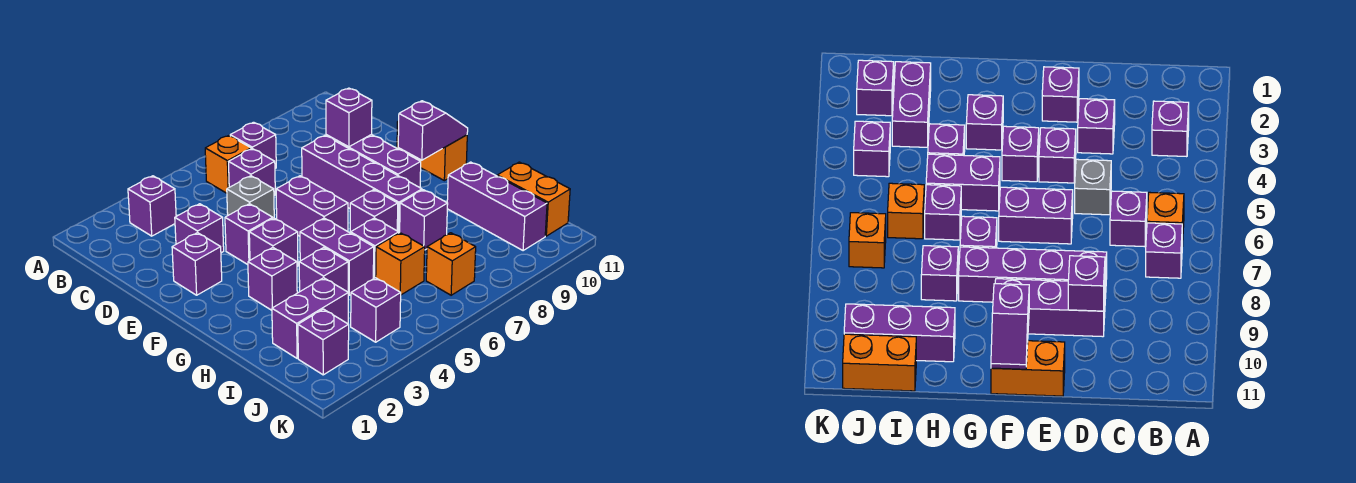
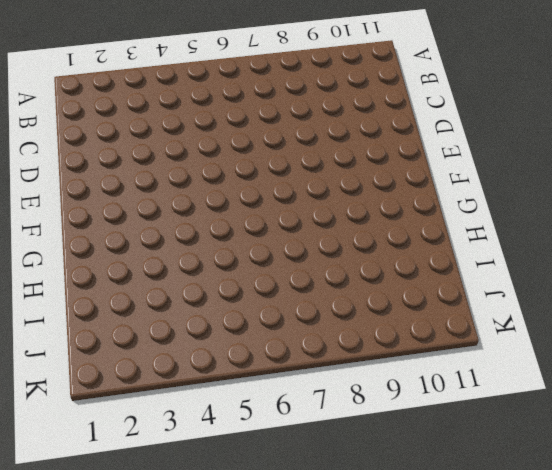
none -> purple brick B3 level 1
none -> orange brick B6 level 1
none -> purple brick B7 level 1

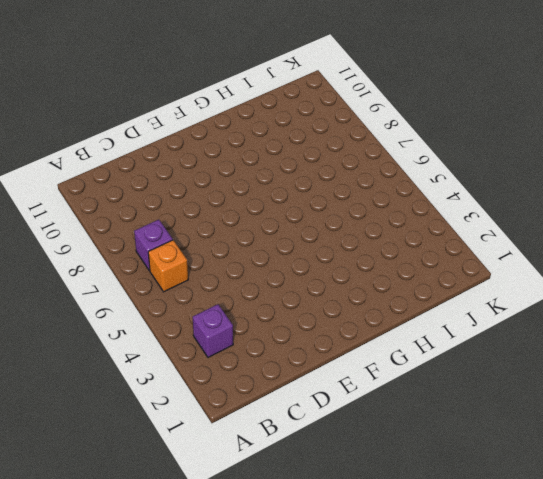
none -> purple brick C6 level 1
none -> purple brick D3 level 1
none -> grey brick D5 level 1

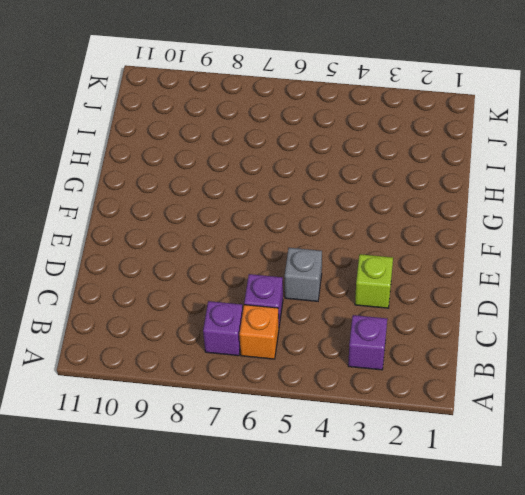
lime brick D3 level 1 -> purple brick D3 level 1
none -> purple brick D8:G8 level 1
none -> purple brick D9:F9 level 1
none -> purple brick E2 level 1

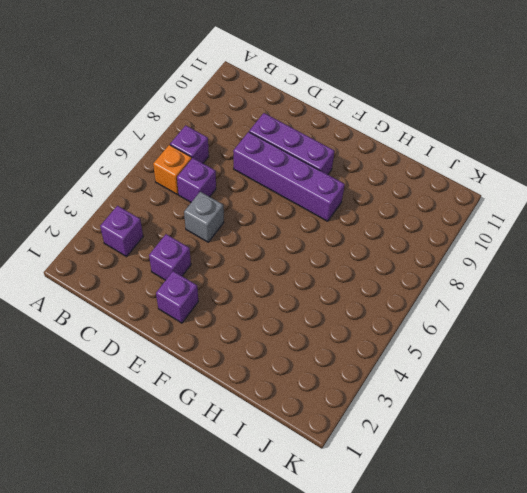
none -> purple brick E4 level 1
none -> purple brick E6:F6 level 1
none -> orange brick E11:F11 level 1

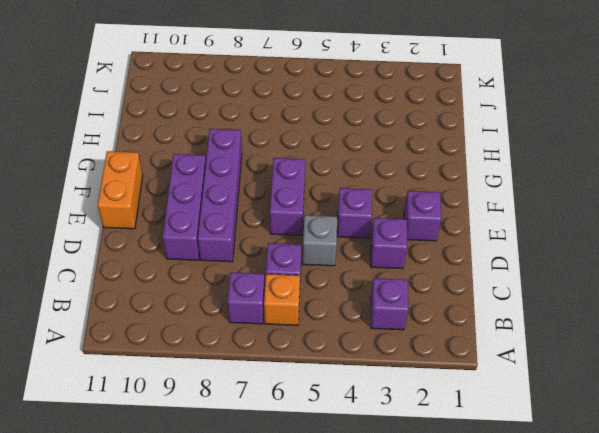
none -> purple brick F4 level 1
none -> purple brick G3 level 1
none -> purple brick G5:H5 level 1

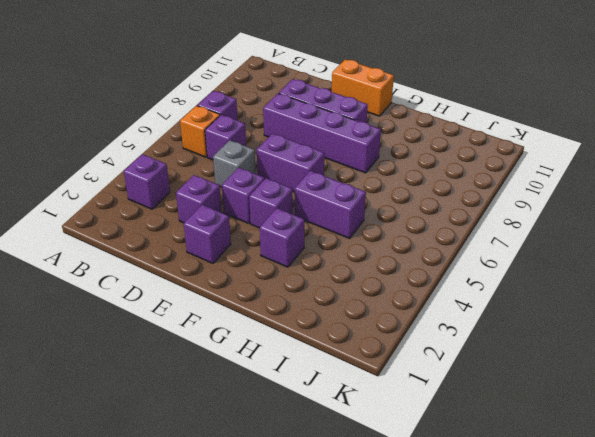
none -> purple brick G7 level 1
none -> purple brick H4 level 1
none -> purple brick H6 level 1

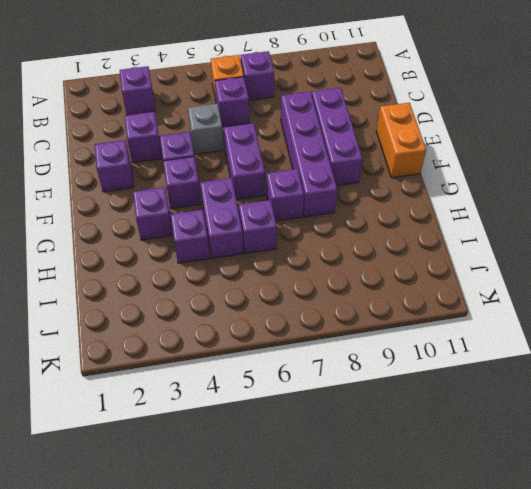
none -> purple brick H8 level 1
none -> purple brick H10:J10 level 1
none -> purple brick I2:I3 level 1

